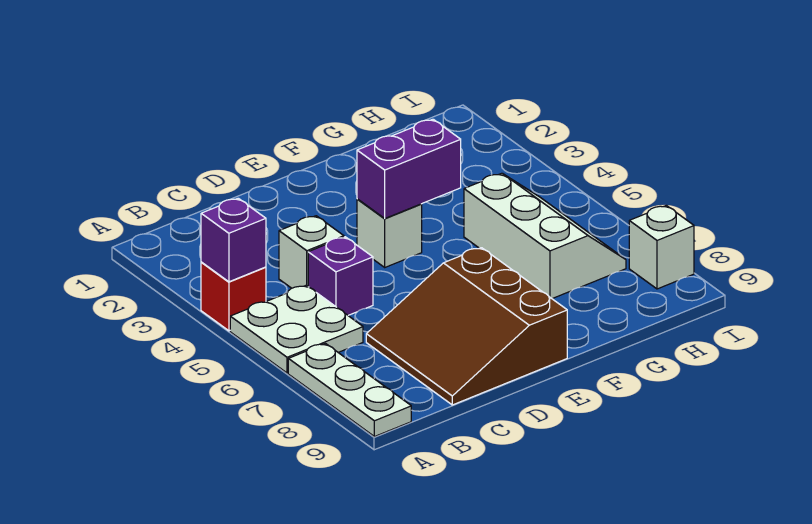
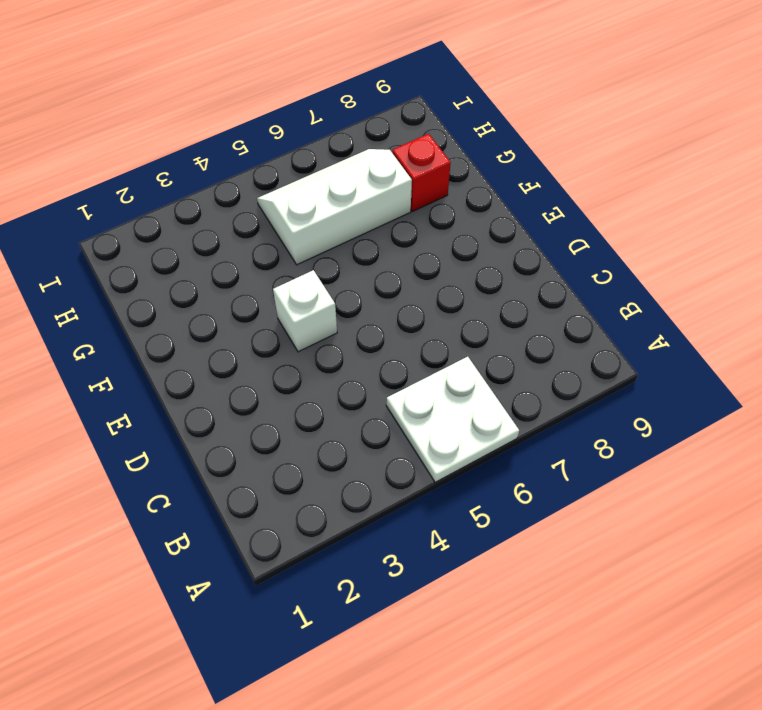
red brick G8 level 1 -> red brick A4 level 1
none -> white plate A7:A9 level 1
none -> white brick C4 level 1

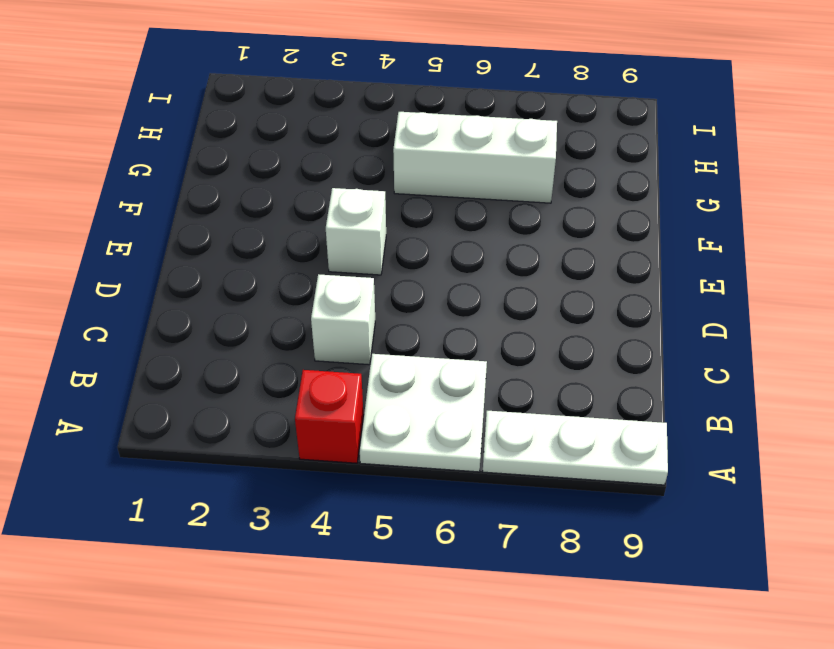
none -> purple brick C5 level 1
none -> brown slope C7:E9 level 1 top E

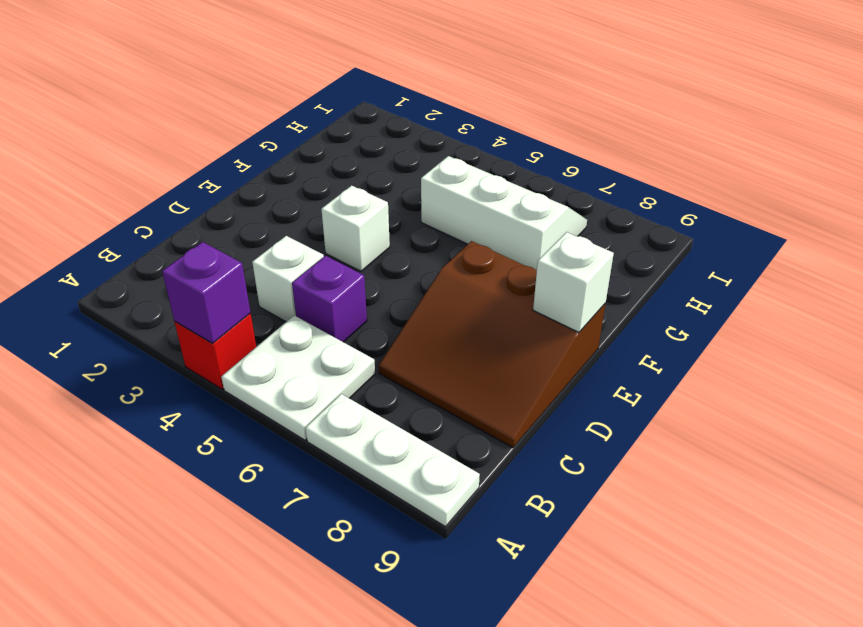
white brick E9 level 2 -> white brick I8 level 1
none -> purple brick E4:F4 level 2

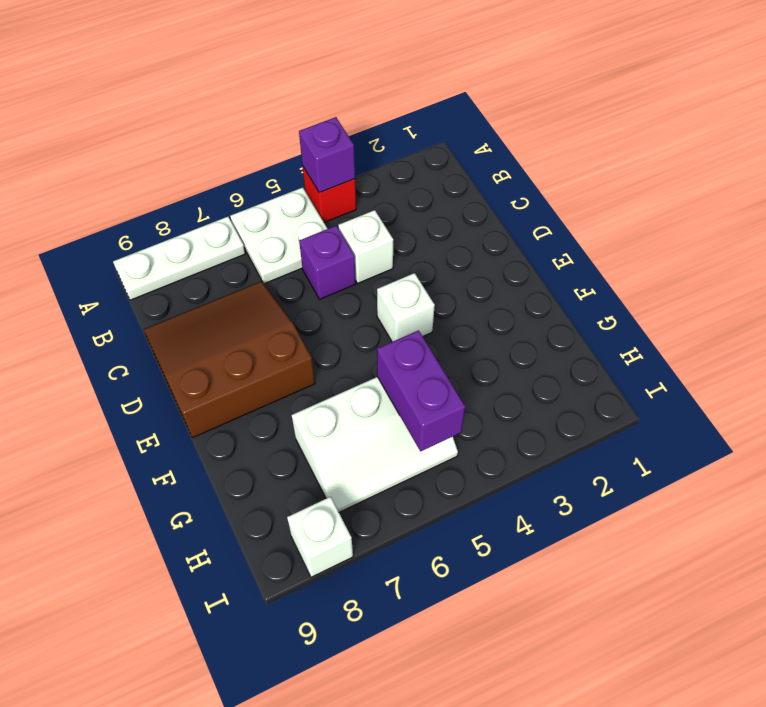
purple brick G5:H5 level 2 -> purple brick E4:F4 level 2

